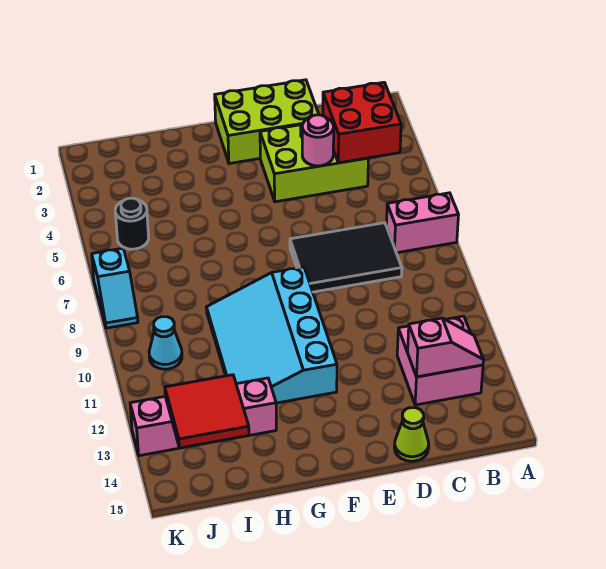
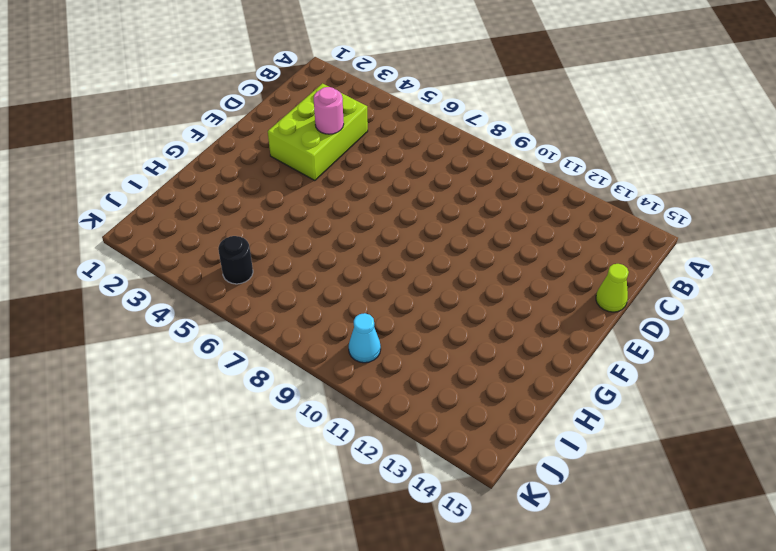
none -> pink brick A7:B7 level 1
none -> pink brick B12:C13 level 1
none -> black tile C7:E8 level 1

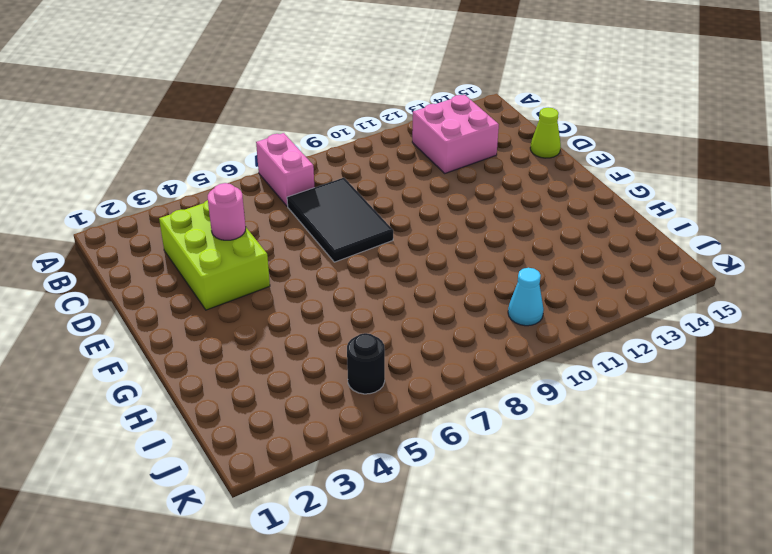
none -> lime brick D1:F2 level 1
none -> cyan slope F9:H12 level 1 top F
none -> pink brick H13:K13 level 1

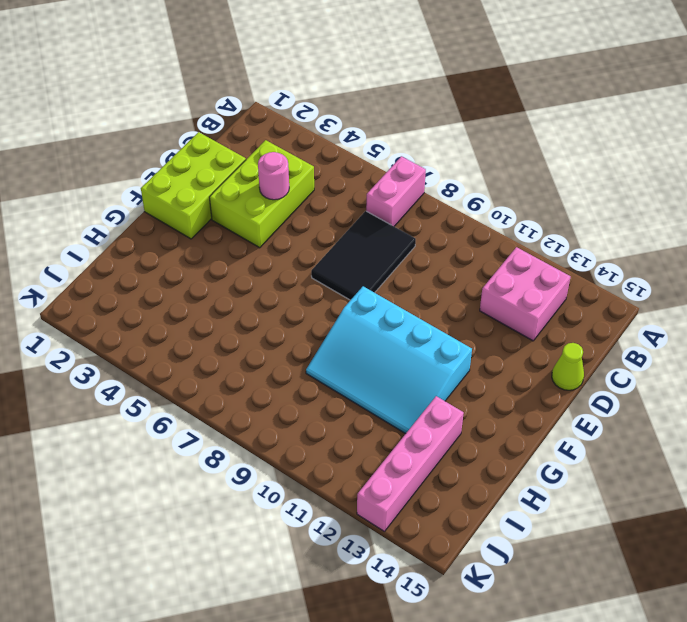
none -> black round brick J5 level 1
none -> cyan cone J10 level 1
none -> cyan slope K7:K8 level 1 top 7

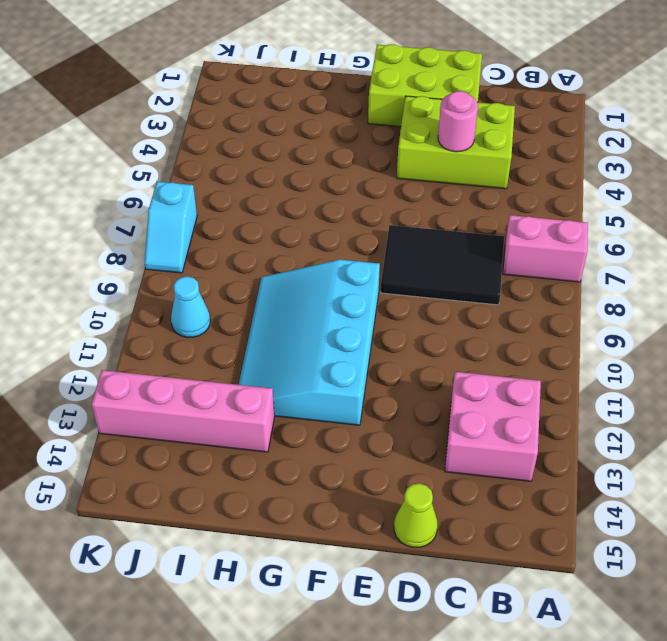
none -> black round brick J5 level 1
none -> red brick B3:C4 level 2
none -> pink slope B13:C13 level 2 top C

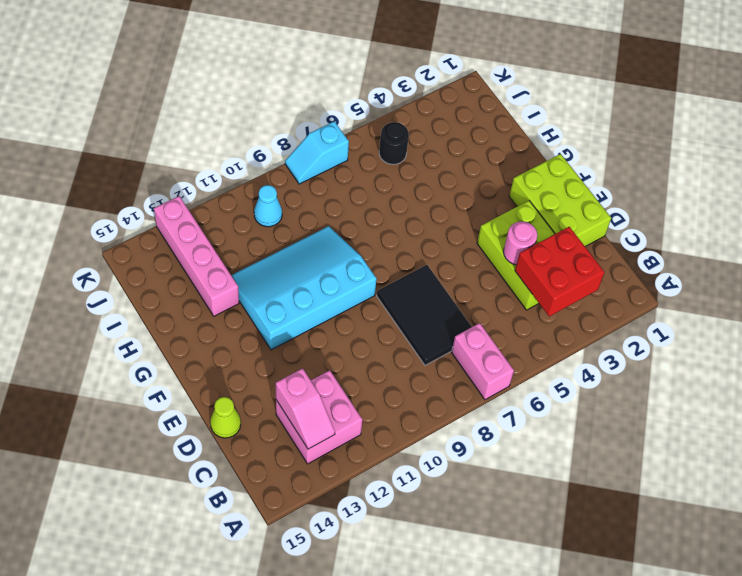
none -> red tile I13:J14 level 2

